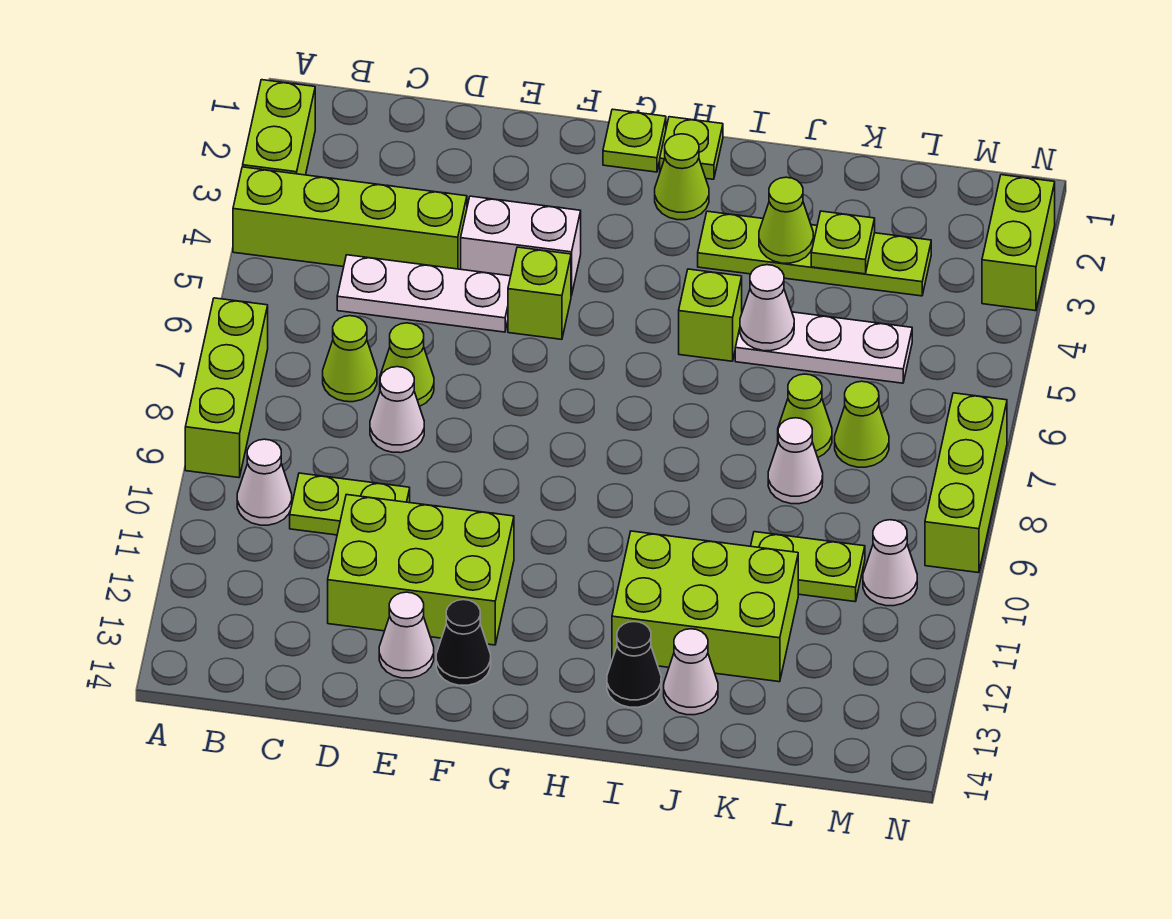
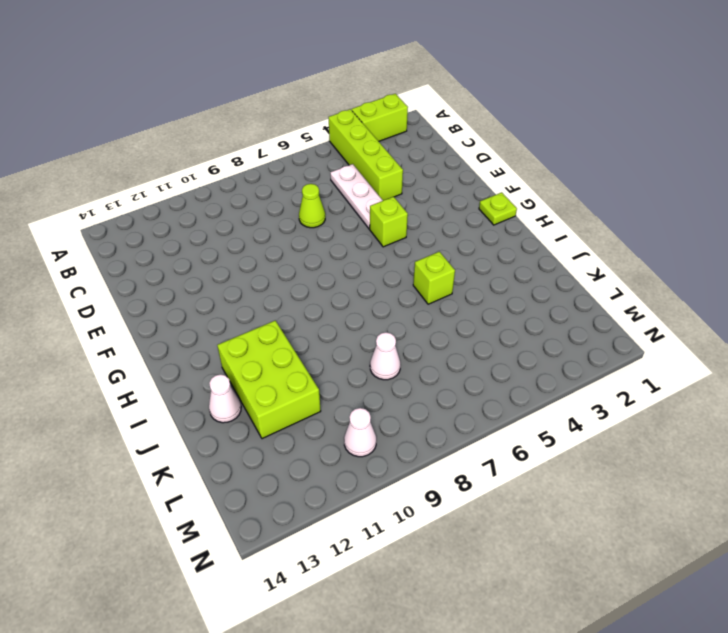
none -> lime brick A7:A9 level 1
none -> white cone B10 level 1
none -> lime cone C7 level 1
none -> lime plate C10:D10 level 1

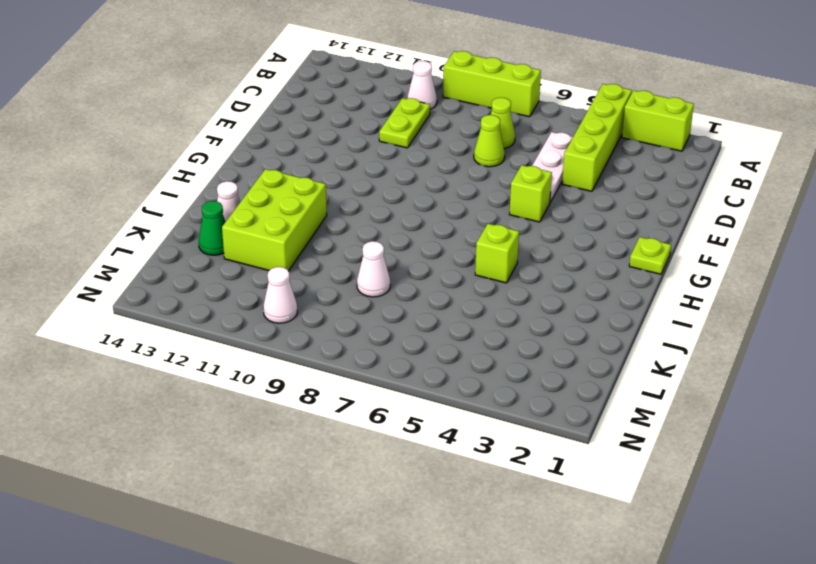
green cone K13 level 1 -> none
none -> white cone D8 level 1
none -> lime brick D11:F12 level 1
none -> white brick E4:F4 level 1
none -> white cone E13 level 1

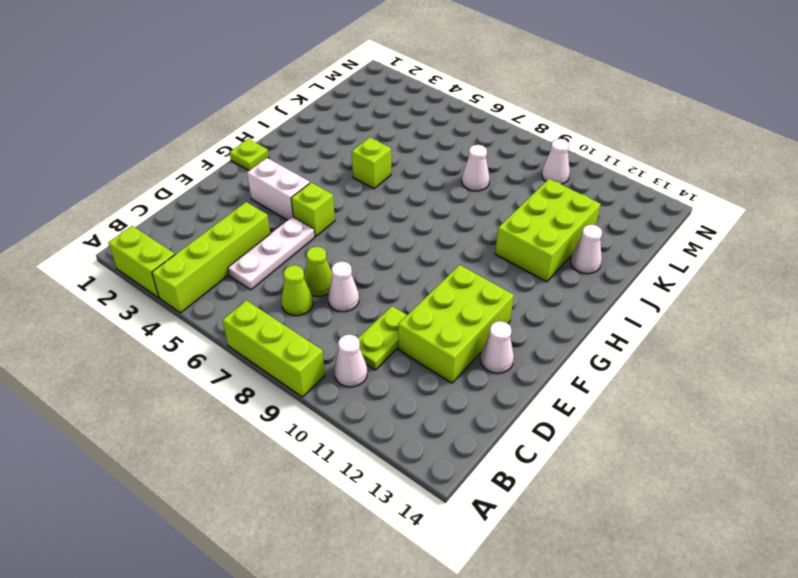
white brick F3:F4 level 1 -> white brick E4:F4 level 1
none -> black cone F13 level 1
none -> lime plate H1 level 1
none -> lime cone H2 level 1
none -> lime plate I3:L3 level 1

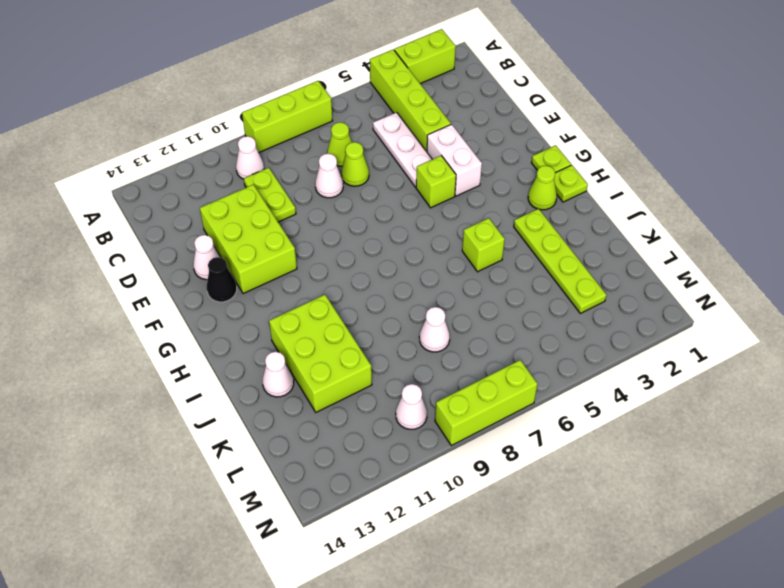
none -> black cone I13 level 1
none -> white plate J5:L5 level 1
none -> lime cone K7 level 1
none -> lime plate K10:L10 level 1

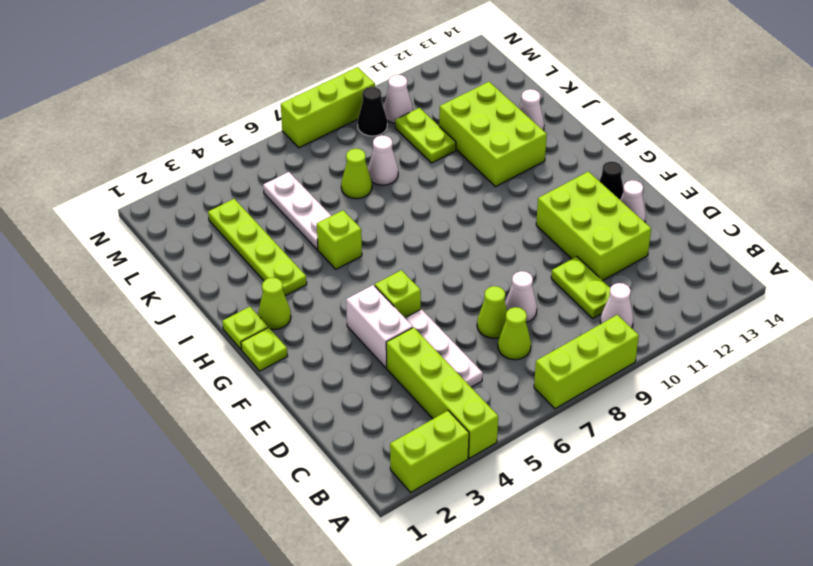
black cone M9 level 1 -> black cone I13 level 1
none -> lime cone L7 level 1
none -> lime brick N2:N3 level 1
none -> lime cone J3 level 2
none -> white cone J5 level 2

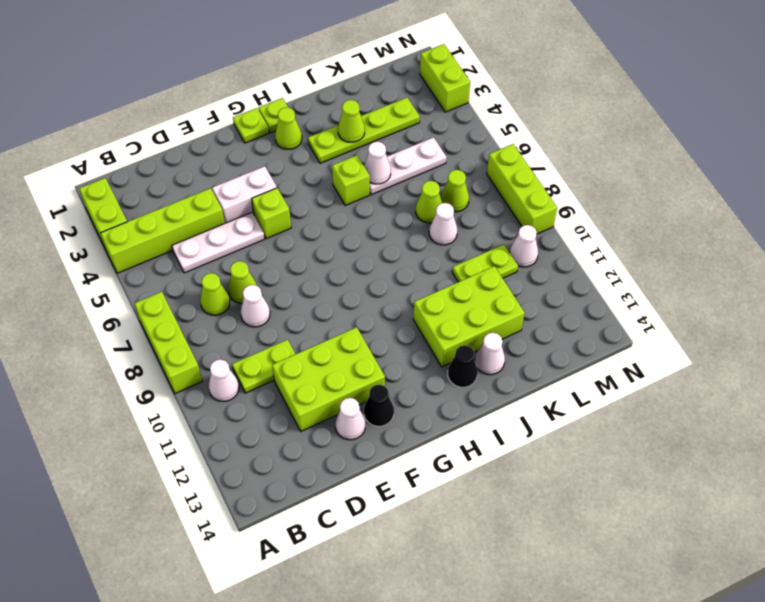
none -> lime plate K3 level 2

